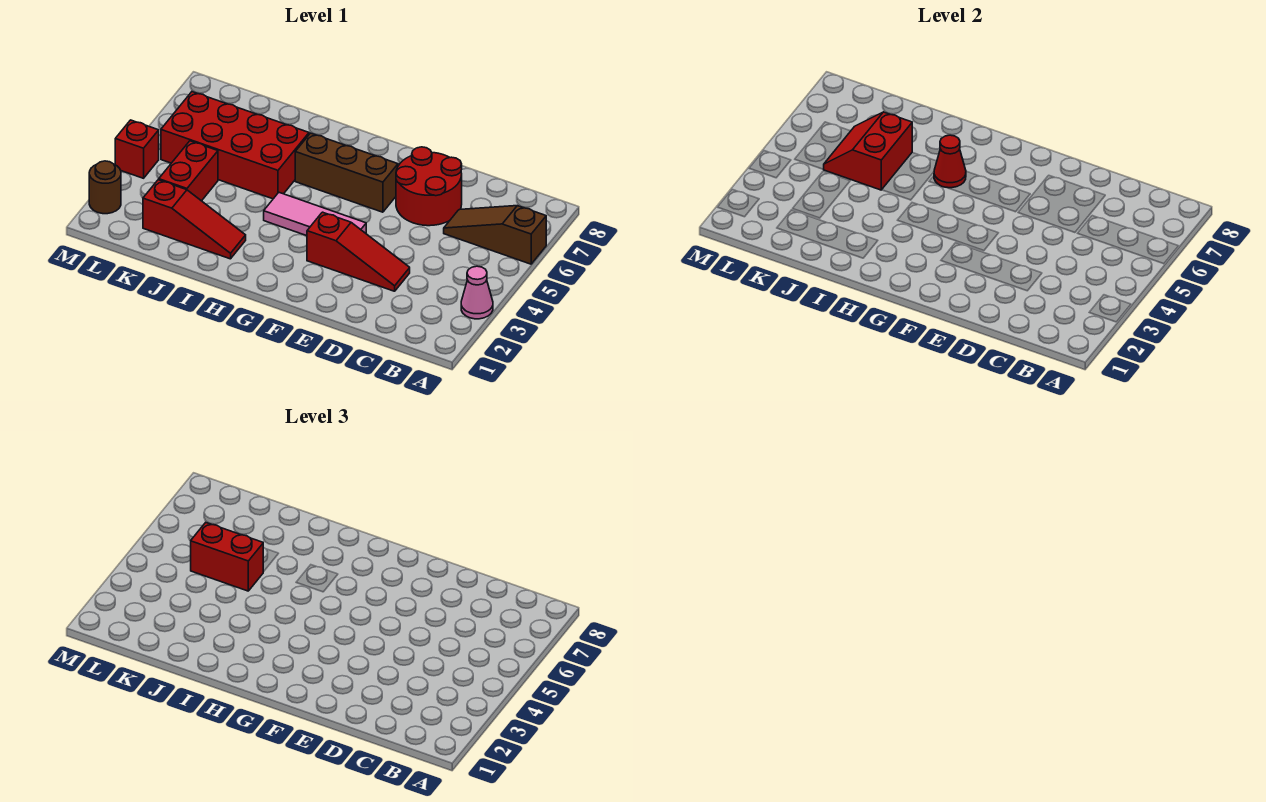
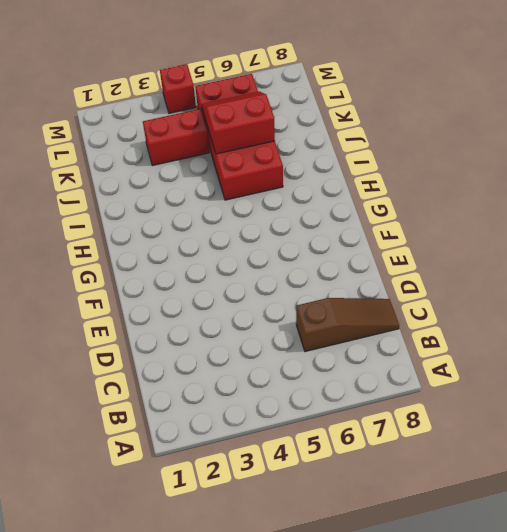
brown slope C6:C8 level 1 top 6 -> brown slope A6:C6 level 1 top A
none -> pink cone A3 level 1
none -> red slope D3:F3 level 1 top F
none -> red round brick D6:E7 level 1

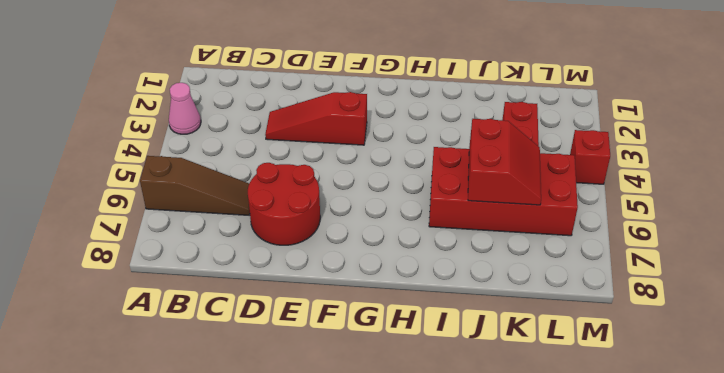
none -> pink tile F4:H4 level 1
none -> brown brick F6:H6 level 1
none -> red slope I2:K2 level 1 top K

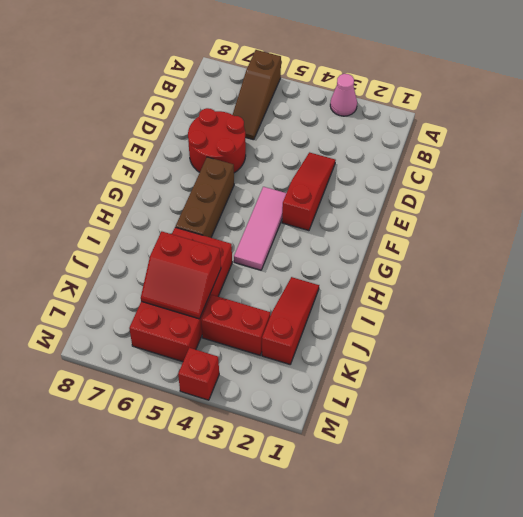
none -> brown round brick M2 level 1
none -> red cone H6 level 2
none -> red brick J5:K5 level 3

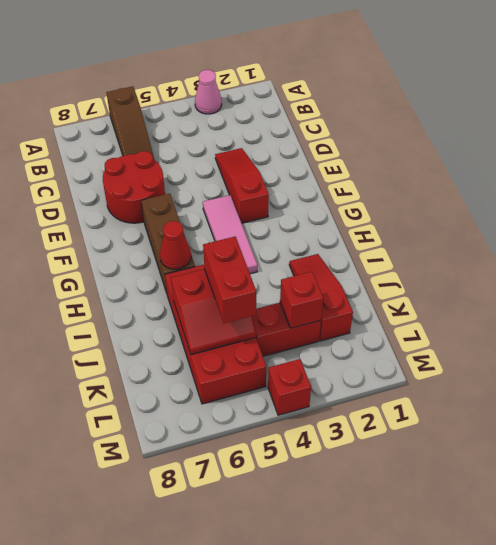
red brick K3 level 2 -> none
none -> brown round brick M2 level 1

